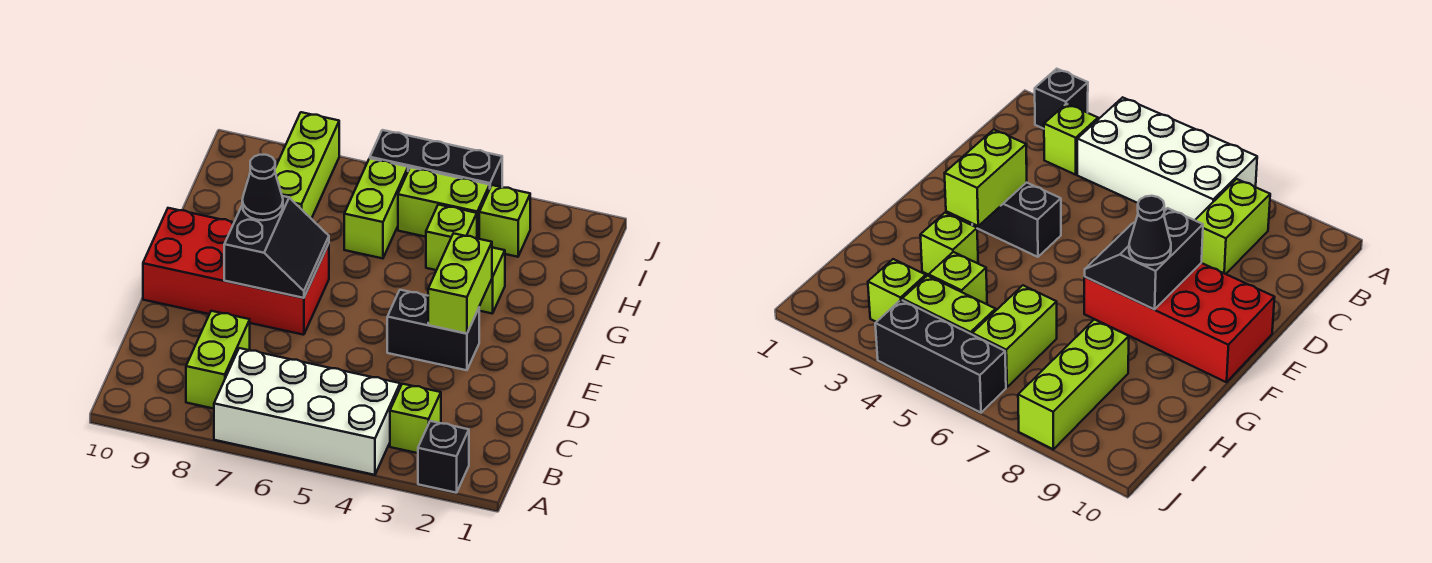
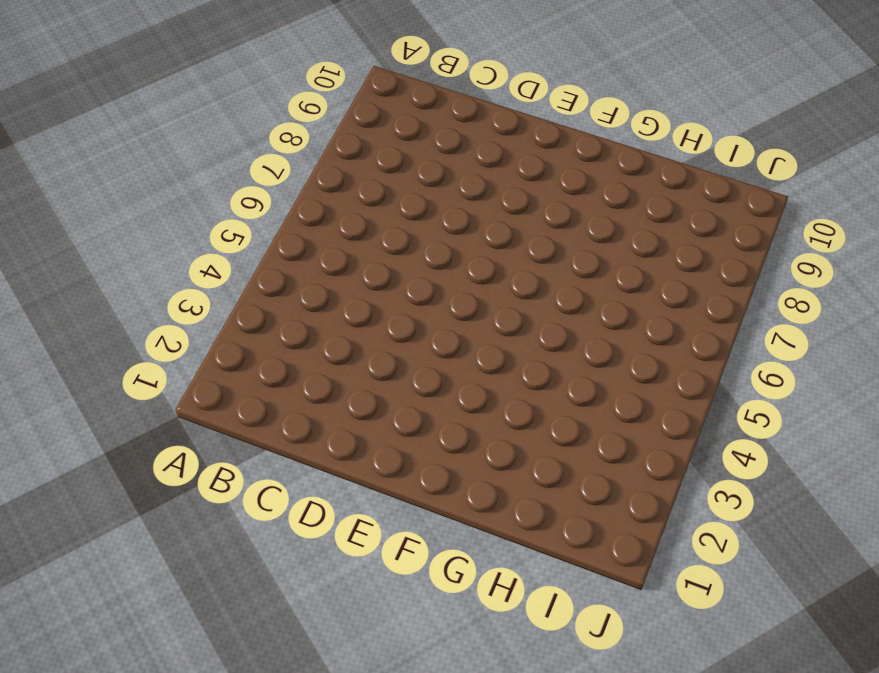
none -> black brick A2 level 1
none -> white brick A4:B7 level 1
none -> lime brick B3 level 1

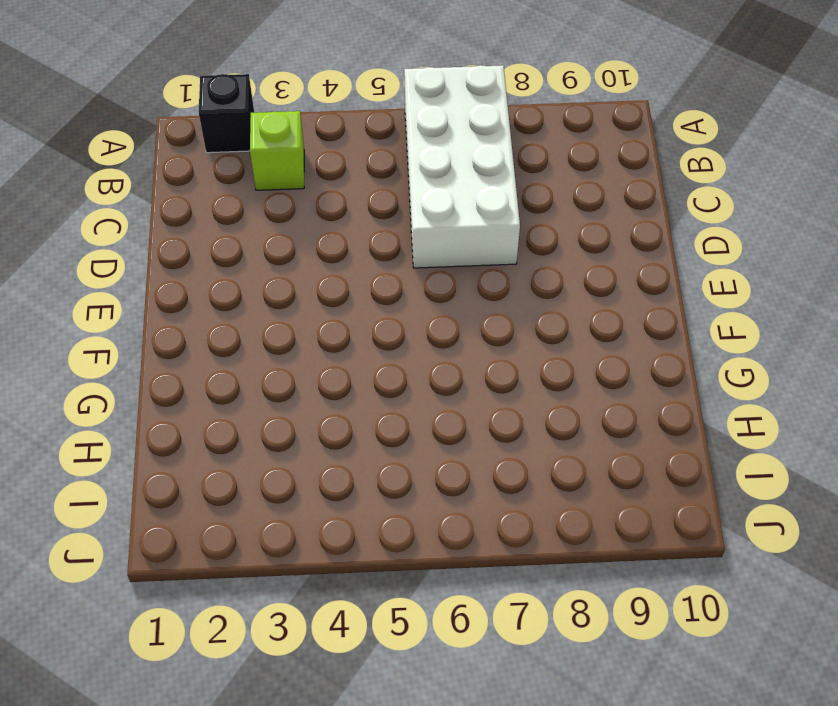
white brick A6:D7 level 1 -> white brick A4:B7 level 1
none -> lime brick B8:C8 level 1
none -> black brick E3:E4 level 1
none -> red brick E7:F10 level 1

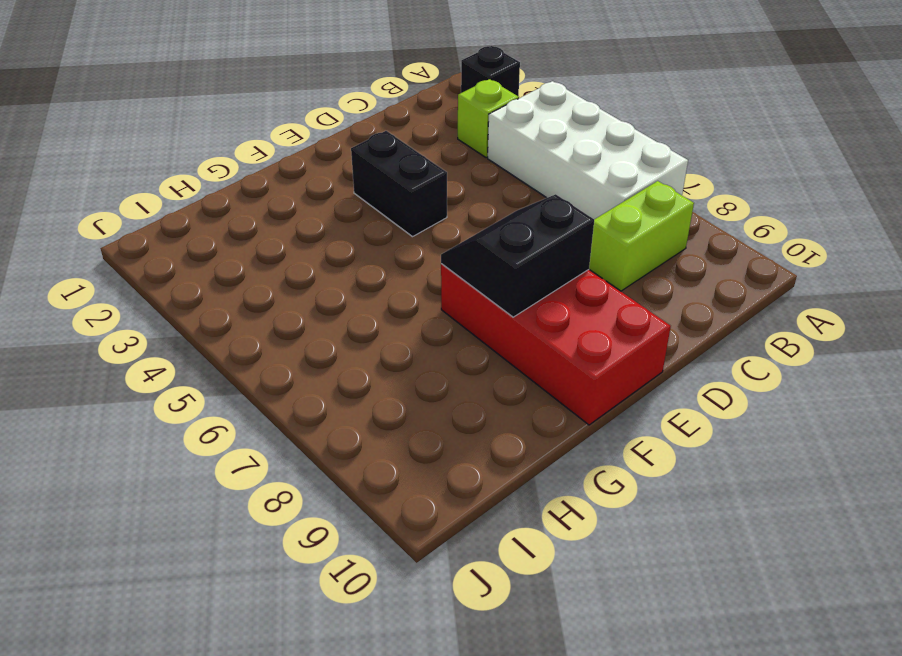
none -> lime brick G3 level 1
none -> lime brick H4 level 1
none -> lime brick H6:I6 level 1

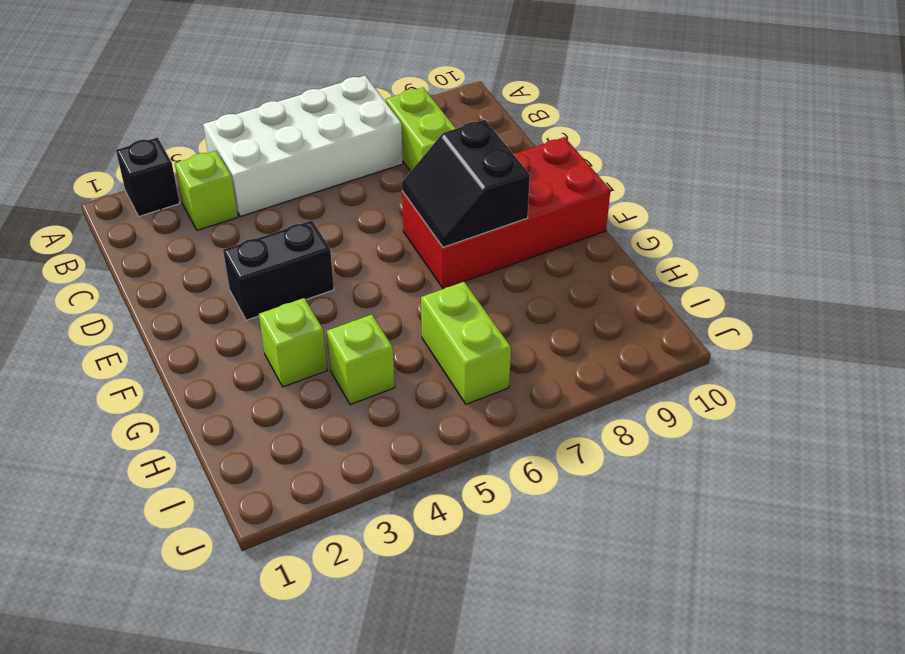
none -> lime brick H8:J8 level 1
none -> lime brick I3 level 1
none -> lime brick I4:I5 level 1

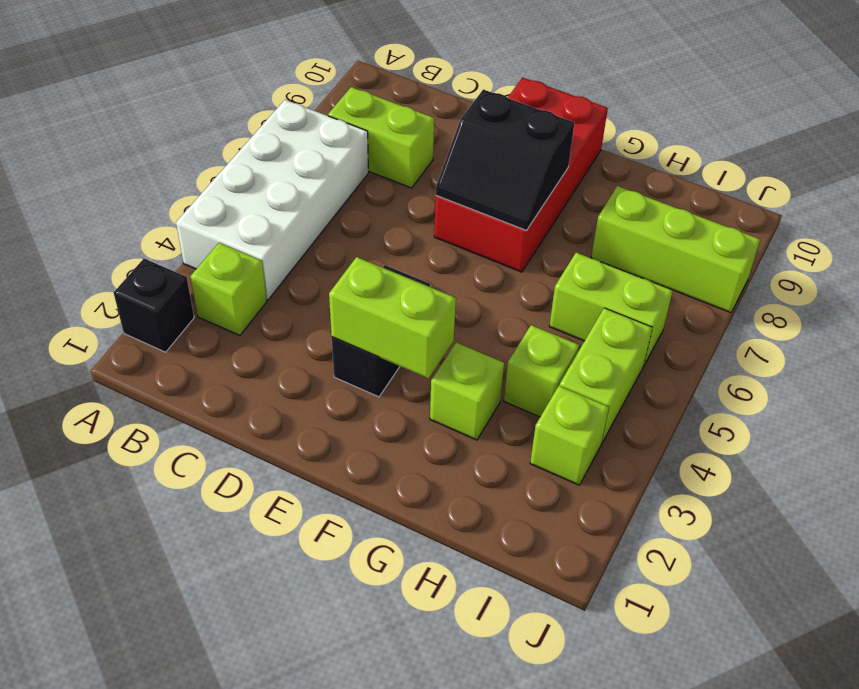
none -> black brick J4:J6 level 1
none -> black cone F8 level 3

